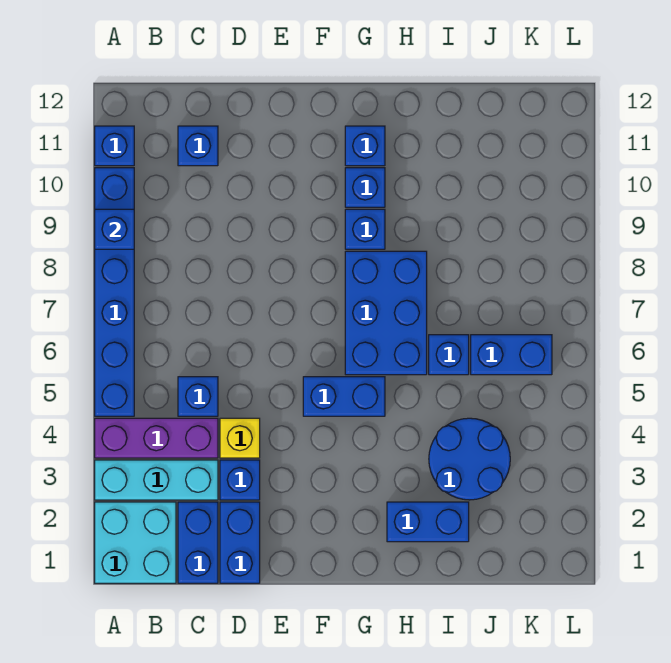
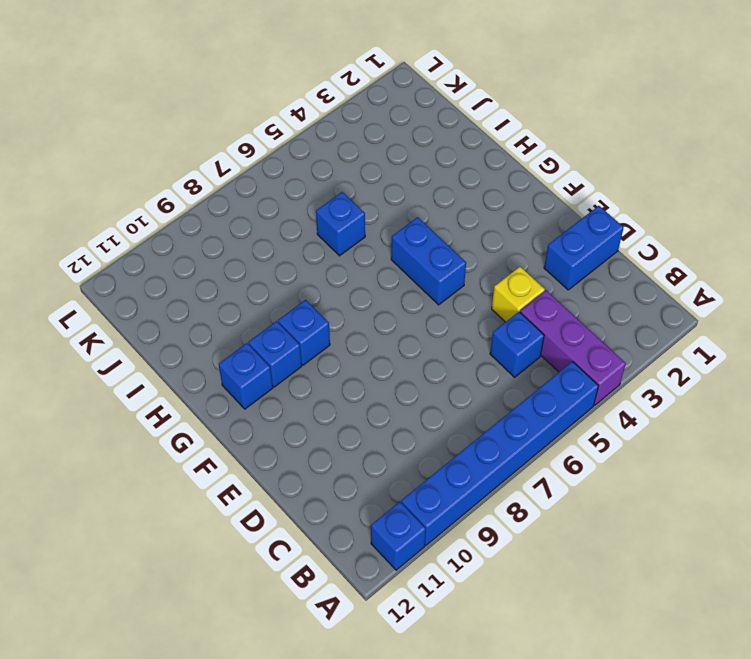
none -> cyan brick A1:B2 level 1
none -> cyan brick A3:C3 level 1
none -> blue brick C1:C2 level 1

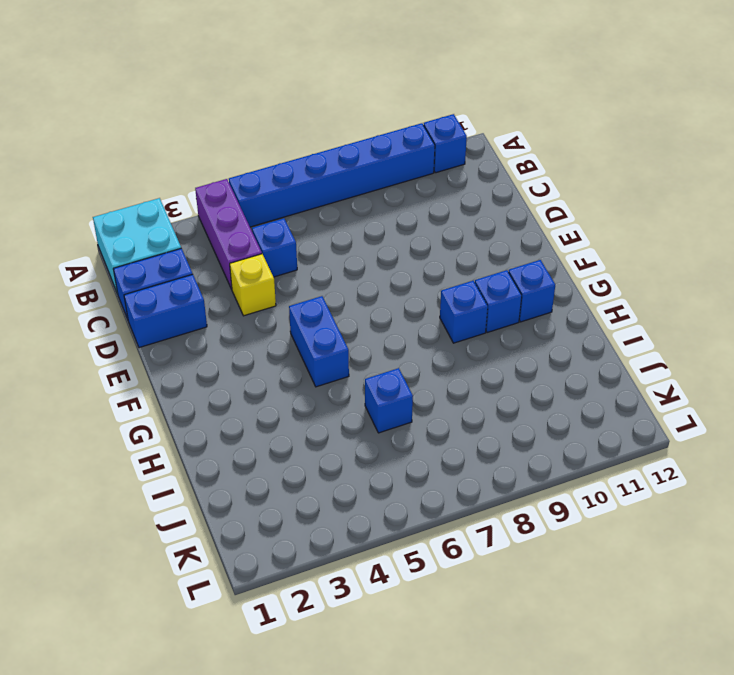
none -> cyan brick A3:C3 level 1
none -> blue brick C11 level 1
none -> blue brick D3 level 1

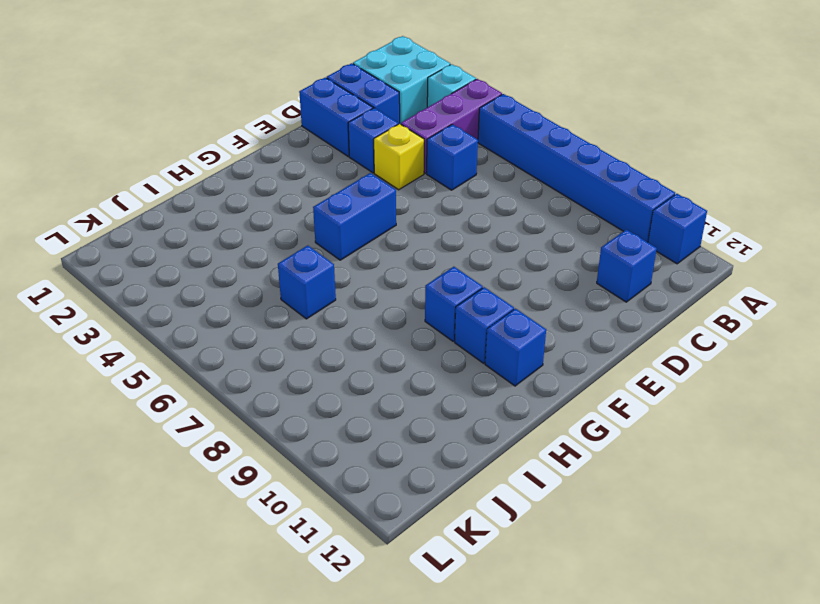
cyan brick A3 level 1 -> cyan brick A3:C3 level 1
none -> blue brick G6:H8 level 1
none -> blue brick H2:I2 level 1
none -> blue round brick I3:J4 level 1

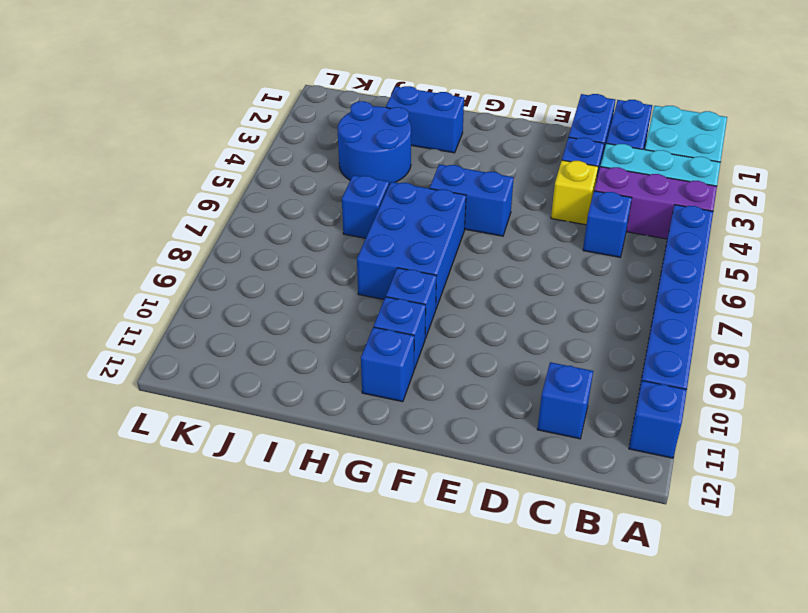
none -> blue brick J6:K6 level 1
none -> blue brick A9 level 2

